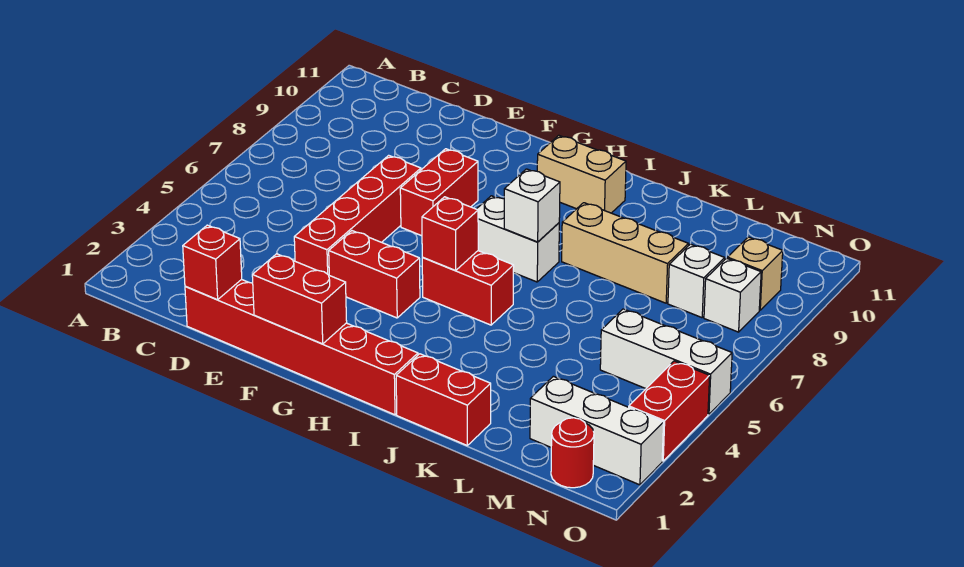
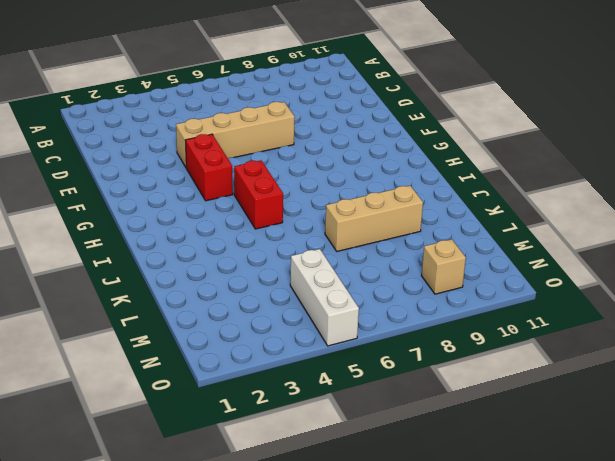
tan brick E4:E7 level 1 -> red brick E4:E7 level 1
tan brick K7:K9 level 1 -> tan brick J8:L8 level 1
none -> red brick D1:I1 level 1
none -> red brick F7:F8 level 1
none -> white brick H7:I7 level 1

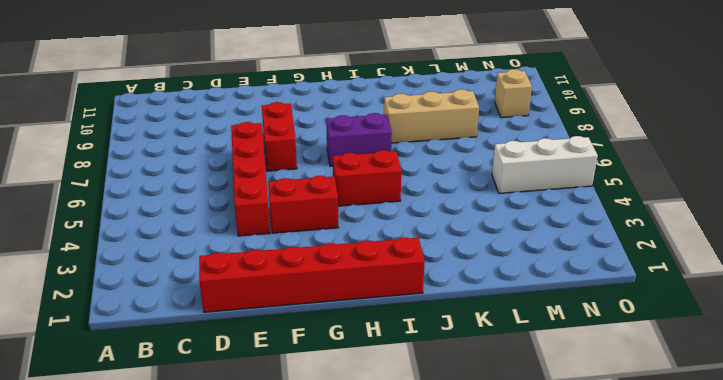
purple brick H7:I7 level 1 -> white brick H7:I7 level 1
none -> tan brick H10:I10 level 1
none -> red brick J1:K1 level 1
none -> white brick M2:O2 level 1

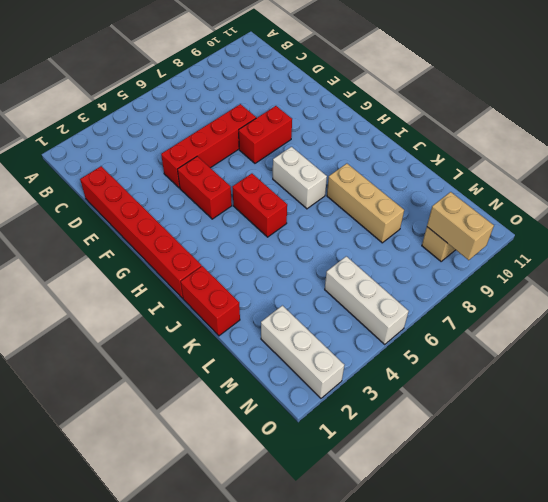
tan brick N9:O9 level 2 -> tan brick H10:I10 level 1
none -> white brick M8 level 1
none -> red round brick N1 level 1
none -> white brick N8 level 1

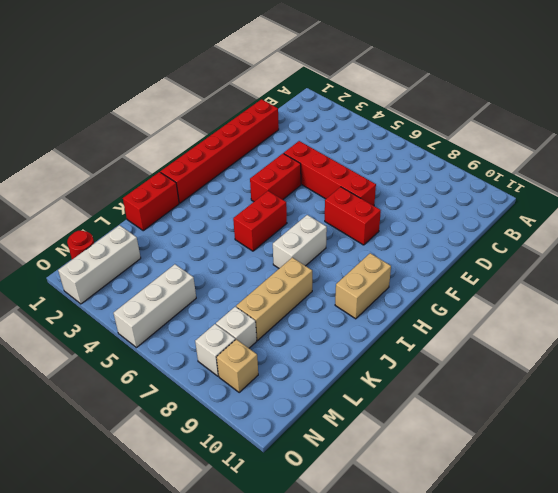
none -> red brick O3:O4 level 1
none -> red brick D1 level 2
none -> red brick F1:G1 level 2

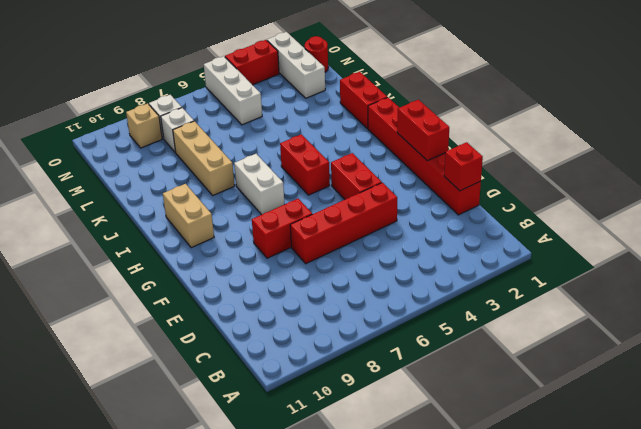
none -> red brick H5 level 2
none -> white brick I7 level 2

